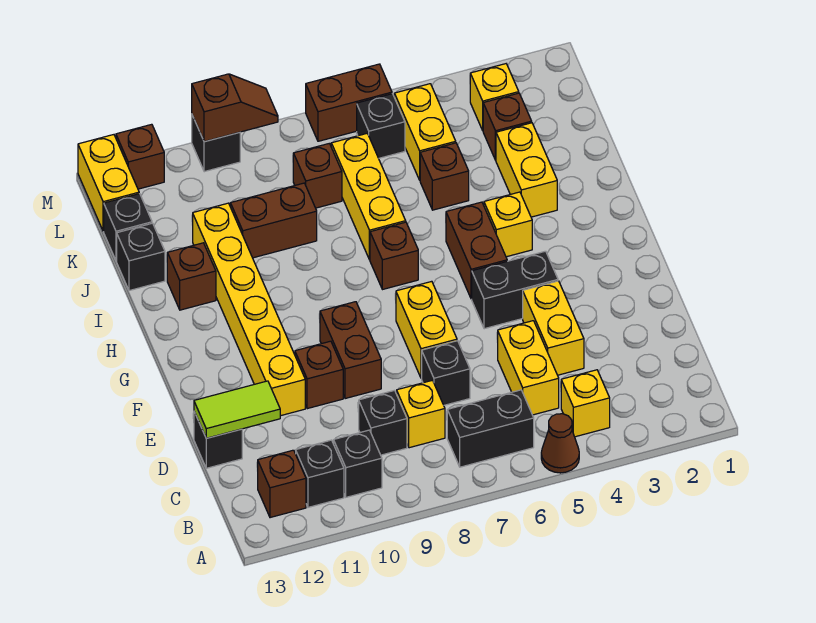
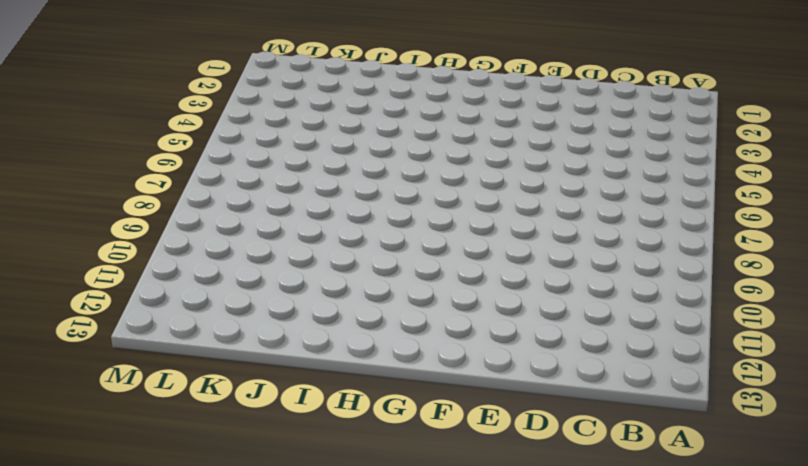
none -> brown cone A5 level 1
none -> yellow brick B4 level 1
none -> black brick B6:B7 level 1
none -> black brick B10 level 1

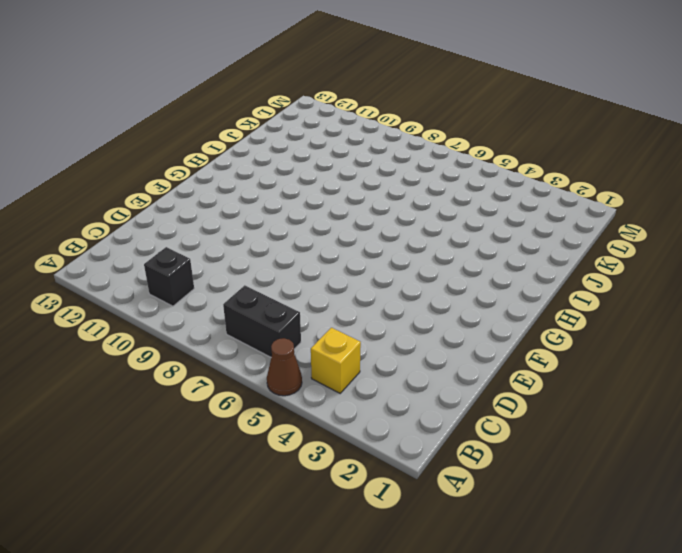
none -> black brick B11 level 1
none -> brown brick B12 level 1
none -> yellow brick C5:D5 level 1
none -> yellow brick C8 level 1

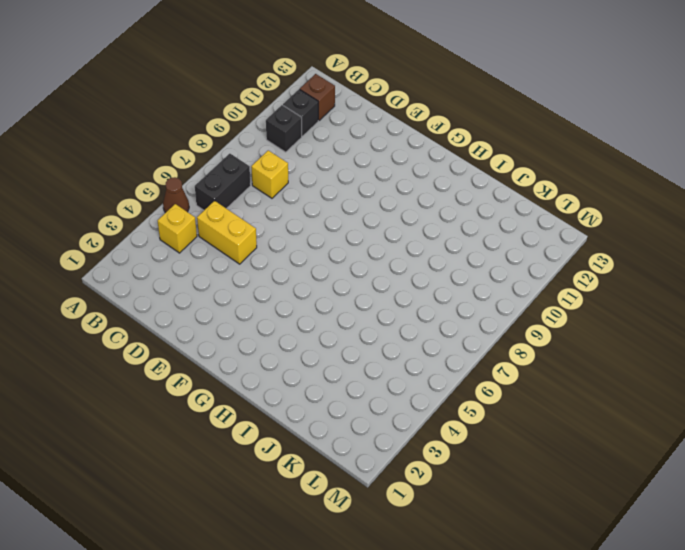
none -> black brick C9 level 1
none -> yellow brick D4:E4 level 1
none -> black brick D7 level 1
none -> black brick D13 level 1

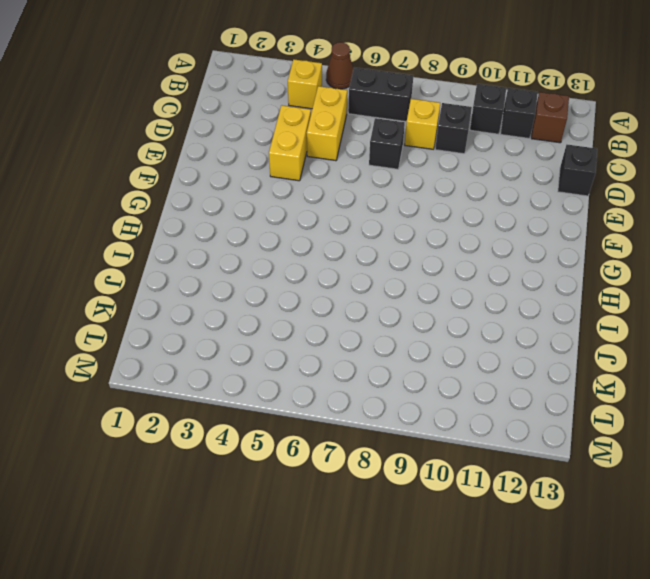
none -> yellow brick E7:F7 level 1
none -> brown brick E9:F9 level 1
none -> brown brick E10 level 1
none -> yellow brick E11:J11 level 1

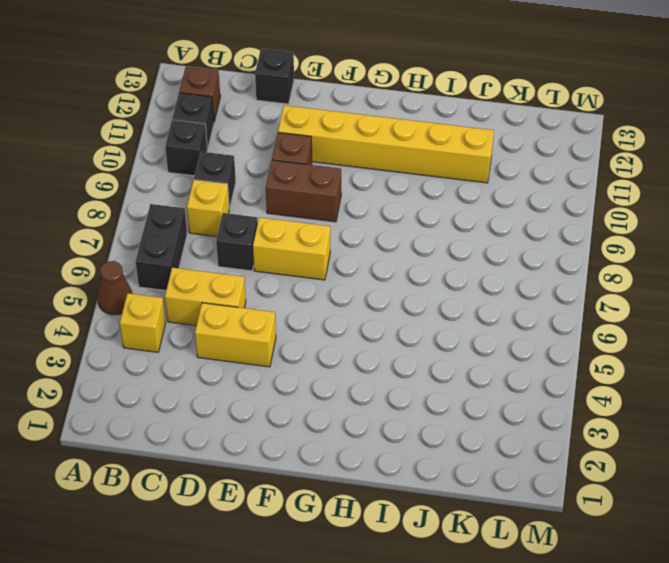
none -> black brick F4:F5 level 1
none -> brown brick G5:H5 level 1
none -> yellow brick H4 level 1
none -> brown brick H7 level 1

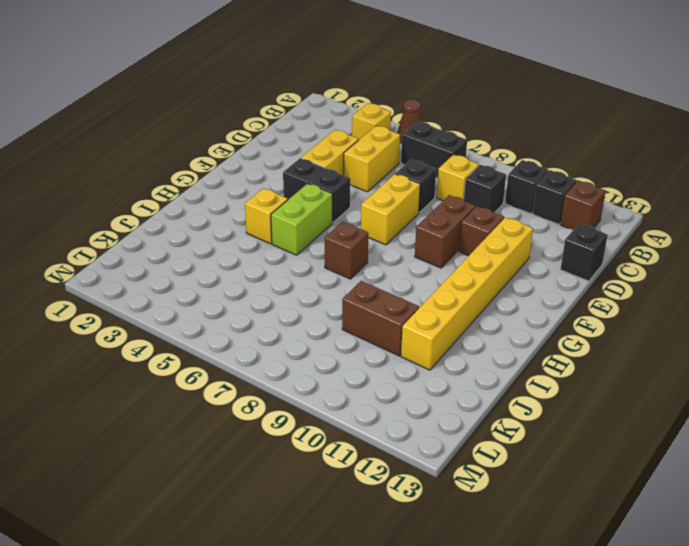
lime brick G5:H5 level 1 -> brown brick G5:H5 level 1
none -> yellow brick I3:J3 level 1
none -> yellow brick I7:K7 level 1
none -> brown brick I12 level 1
none -> brown brick J5 level 1

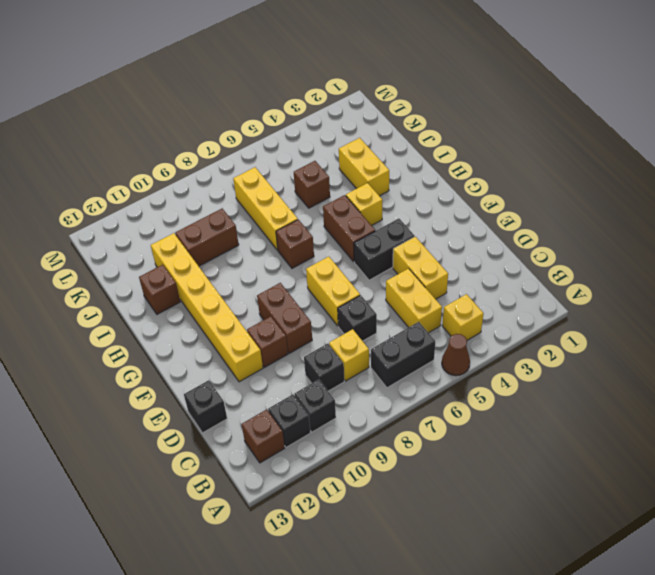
none -> black brick J13 level 1
none -> brown brick K3 level 1
none -> yellow brick K5:L5 level 1
none -> brown brick K8 level 1

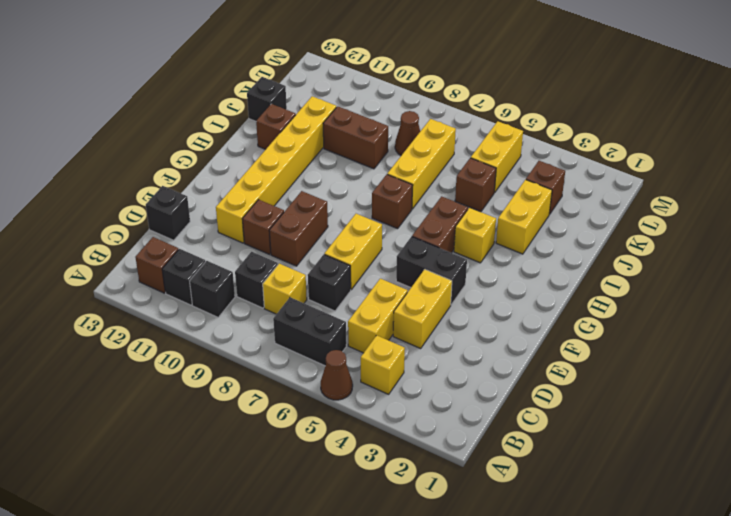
brown cone K8 level 1 -> brown brick K8 level 1
none -> black brick K13 level 1
none -> yellow brick L3 level 1
none -> black brick L6 level 1
none -> yellow brick L13:M13 level 1

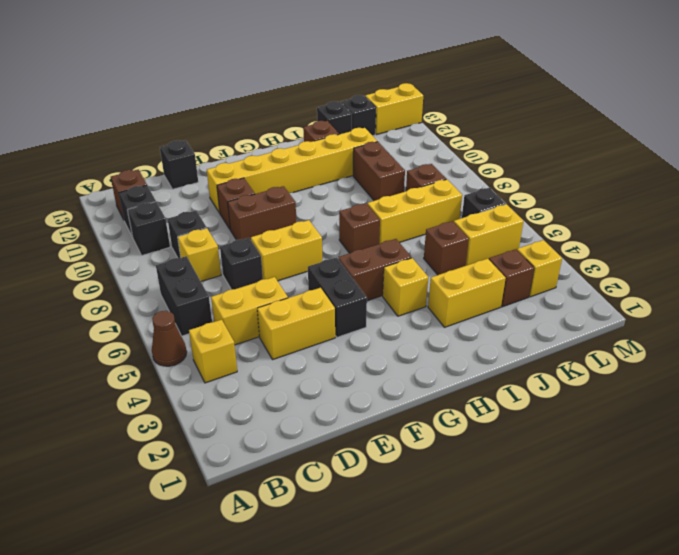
none -> brown brick M6:M7 level 1
none -> black brick M10 level 1
none -> brown brick M12 level 1
none -> lime tile D12:D13 level 2

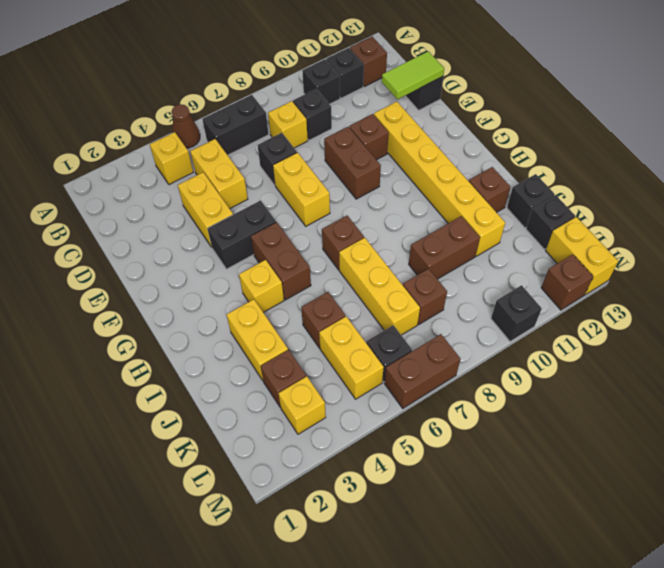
none -> brown slope M9:M10 level 2 top 10

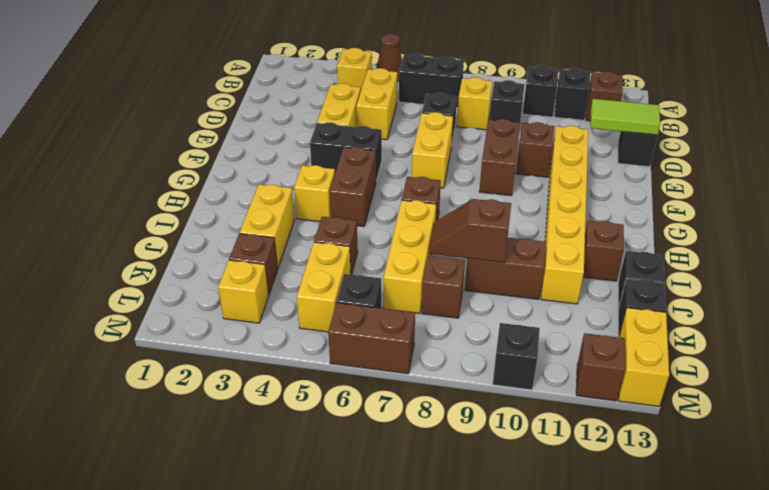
brown slope J8:J9 level 2 top 9 -> brown slope M9:M10 level 2 top 10

